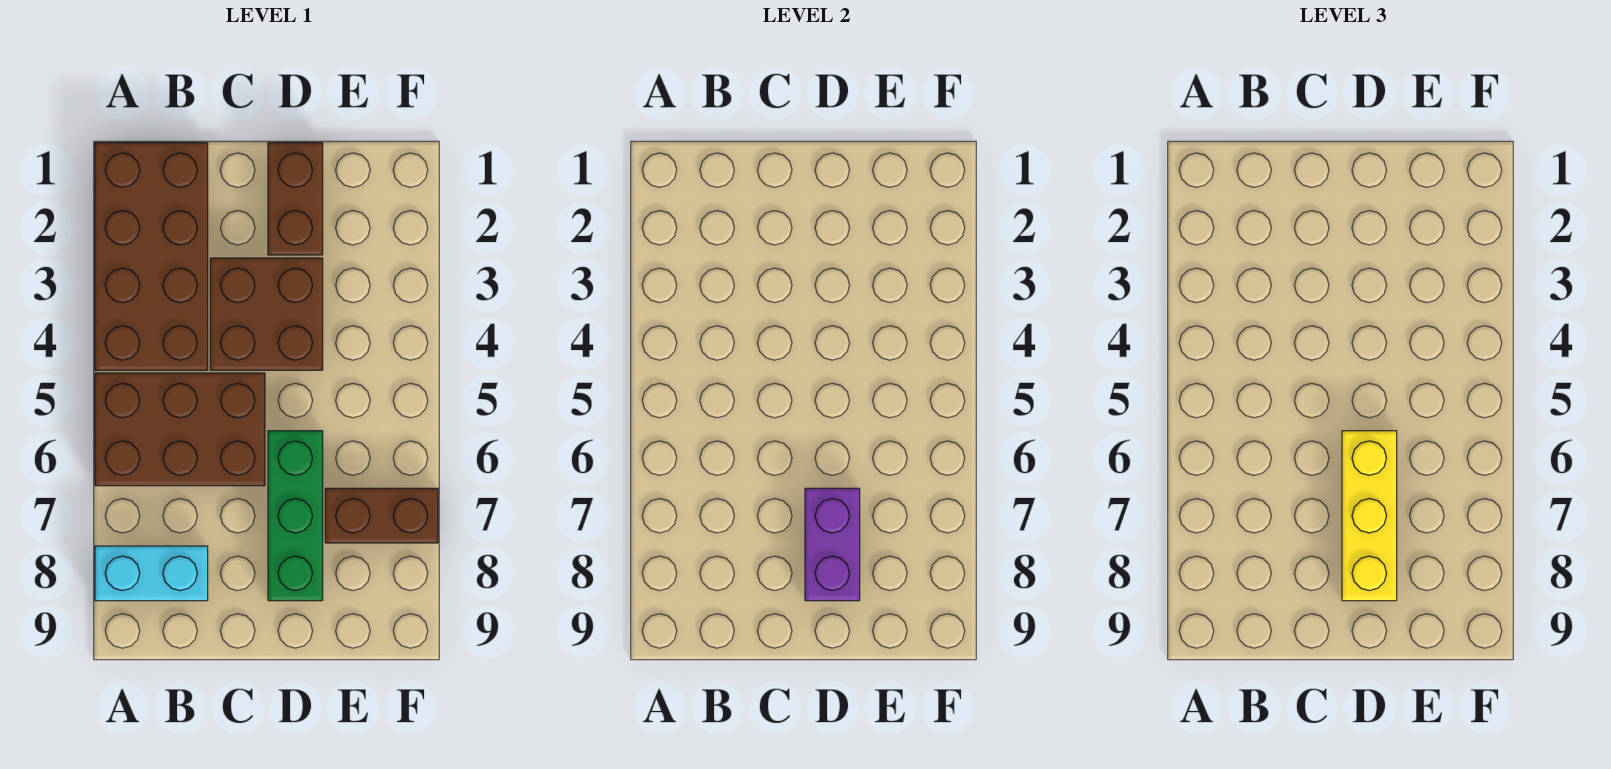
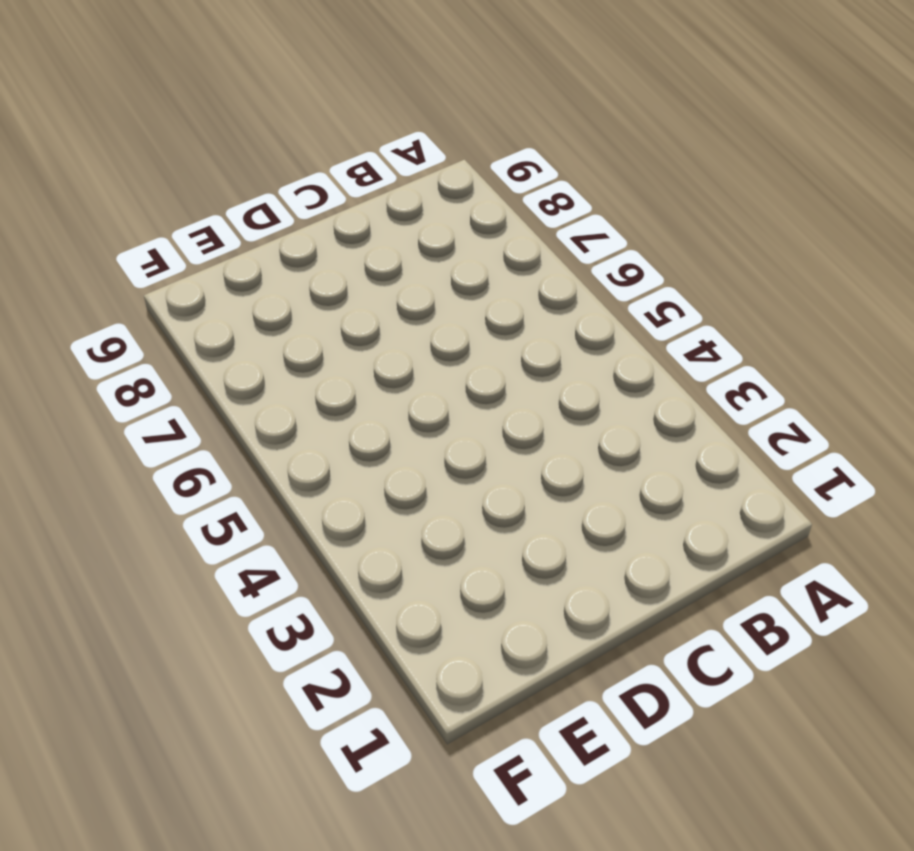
none -> brown brick A1:B4 level 1
none -> brown brick A5:C6 level 1

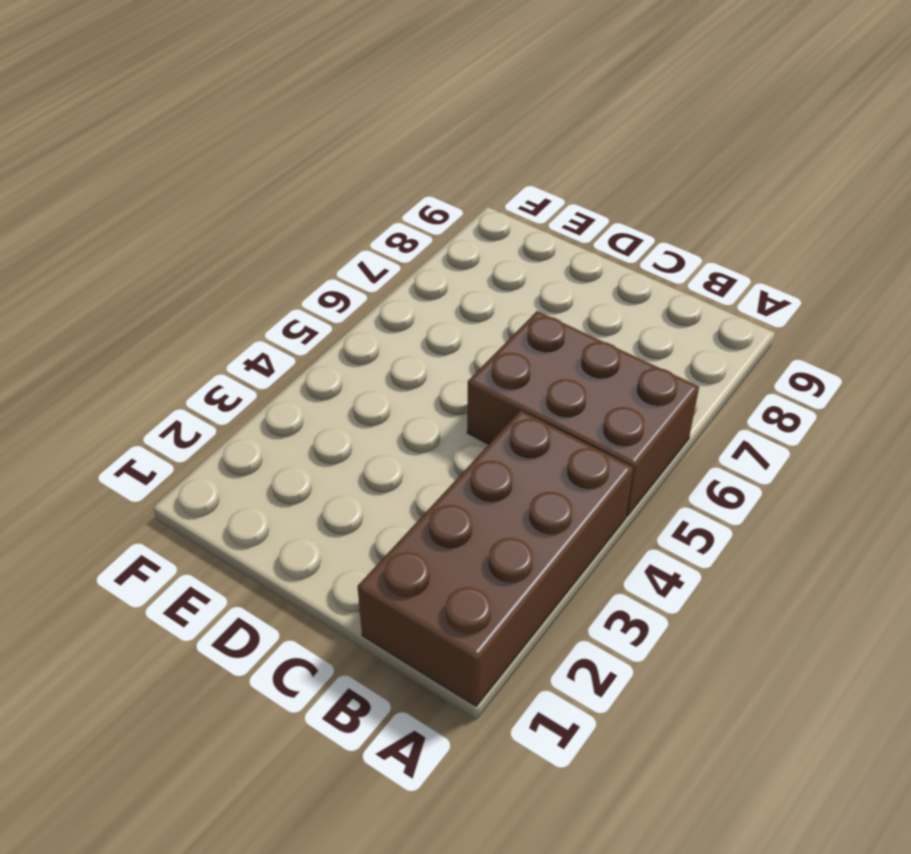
none -> cyan brick A8:B8 level 1
none -> brown brick C3:D4 level 1

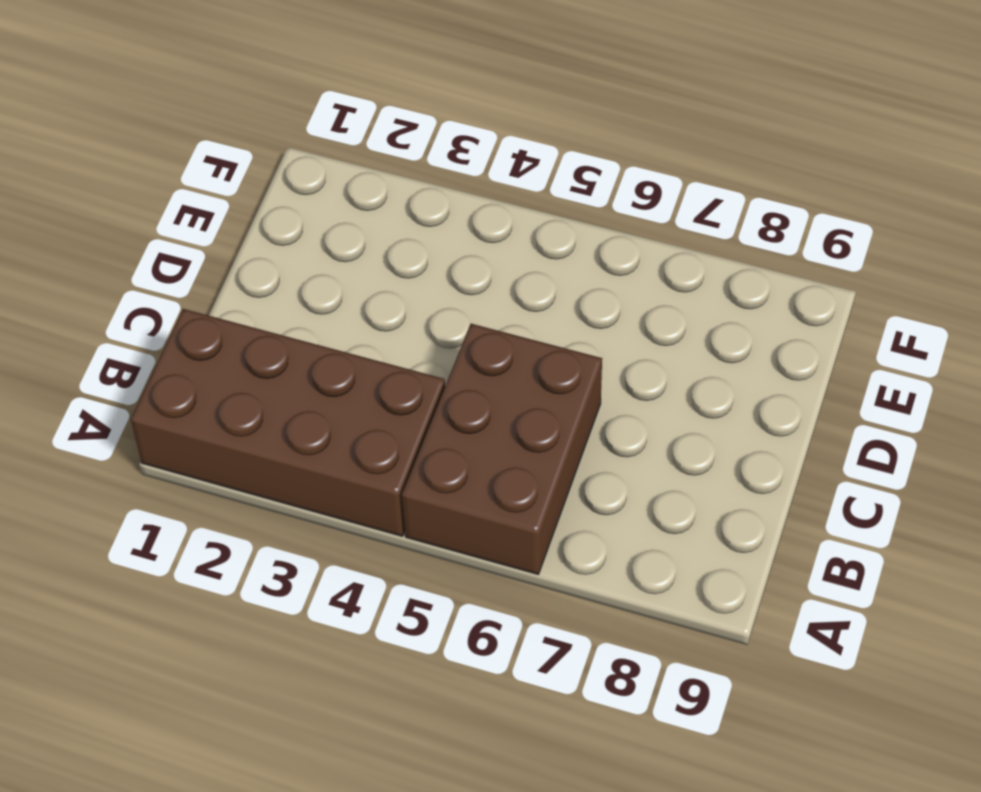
none -> cyan brick A8:B8 level 1
none -> brown brick C3:D4 level 1

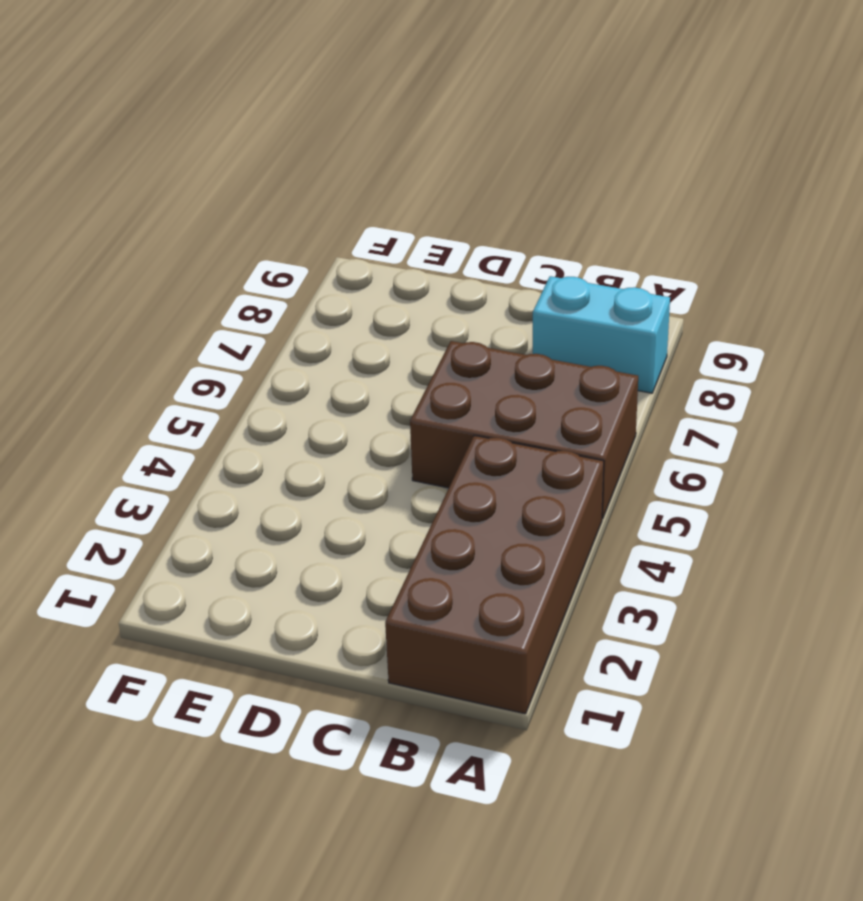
none -> brown brick C3:D4 level 1
none -> brown brick D1:D2 level 1

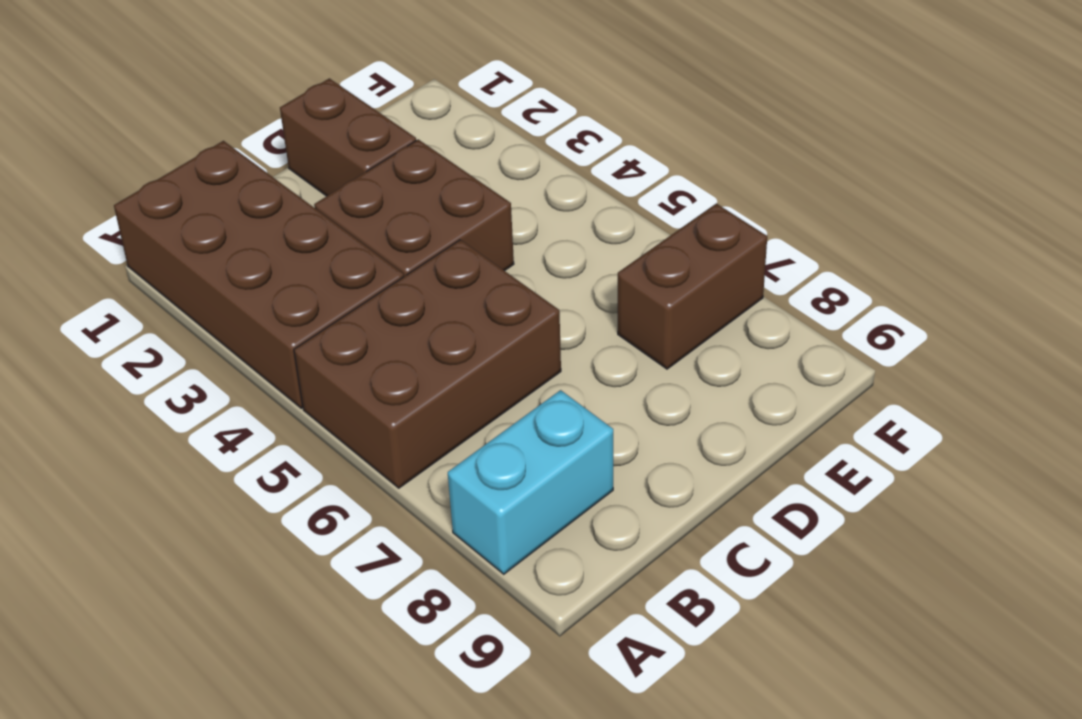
none -> green brick D6:D8 level 1
none -> purple brick D7:D8 level 2

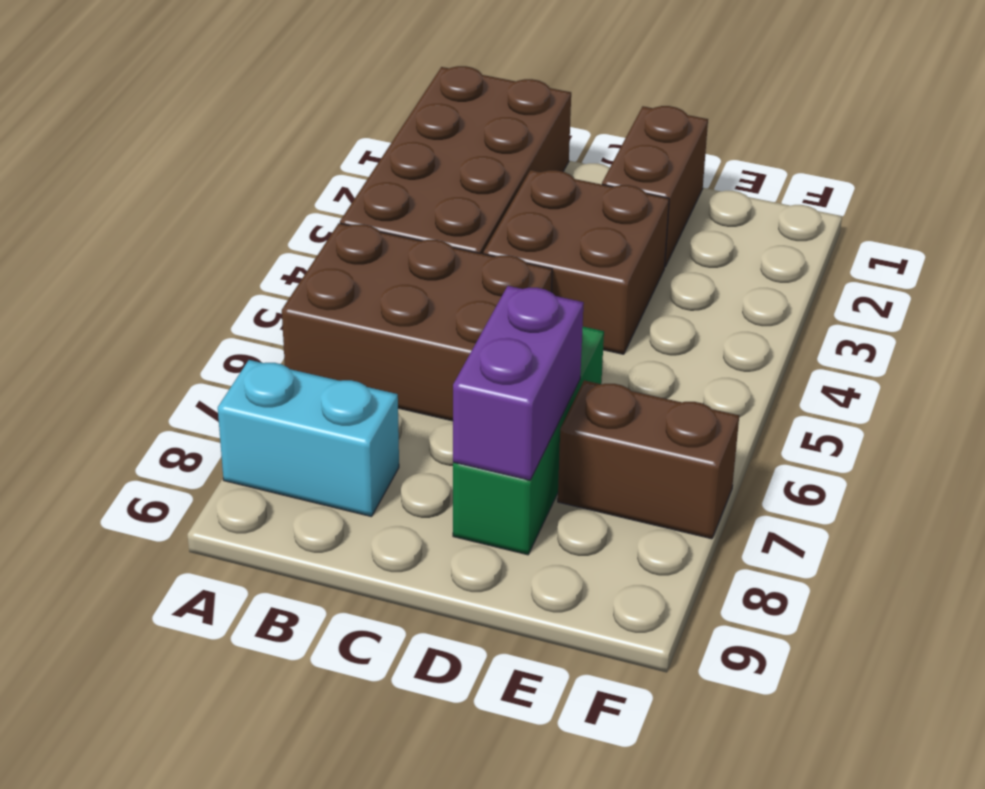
none -> yellow brick D6:D8 level 3

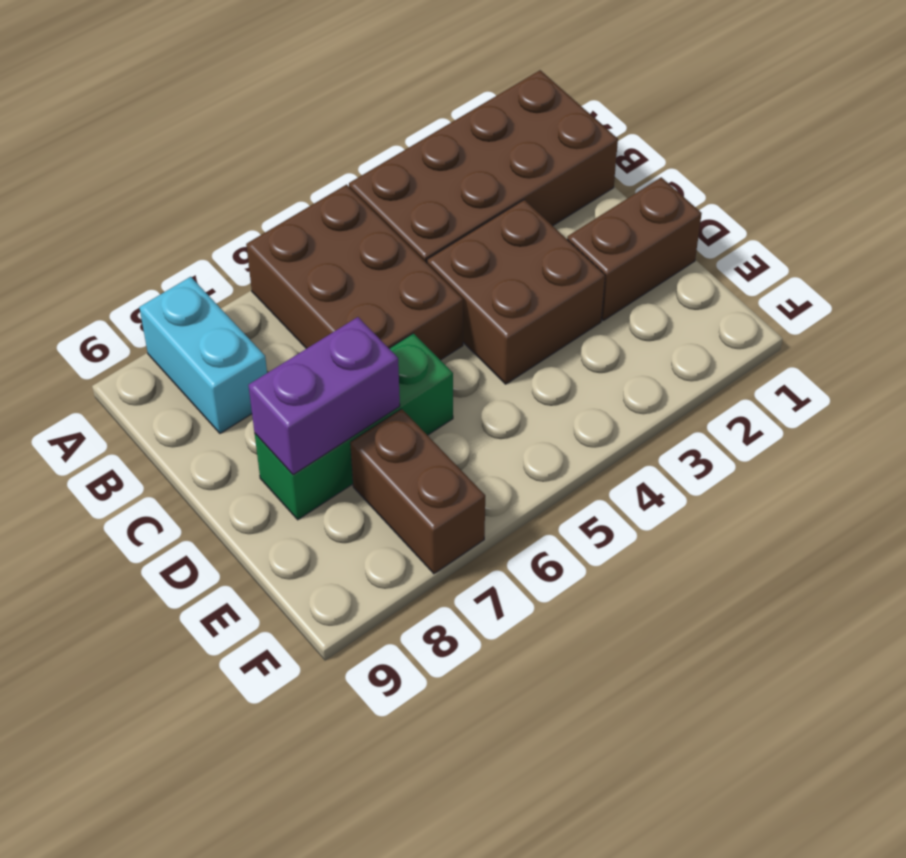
none -> yellow brick D6:D8 level 3

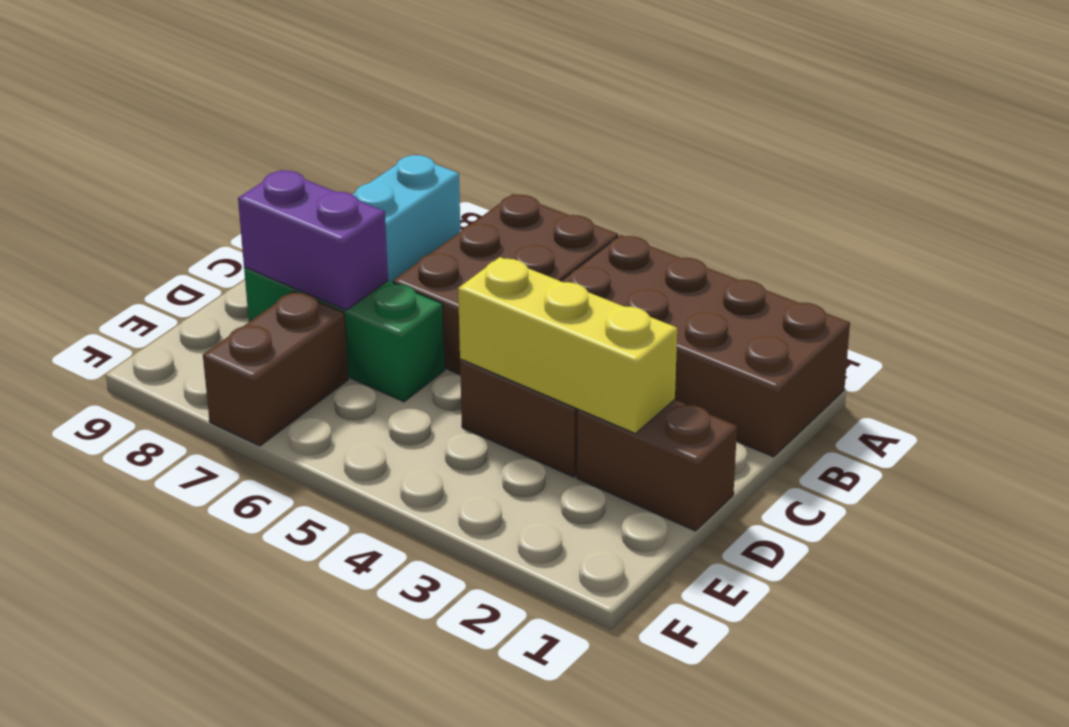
yellow brick D2:D4 level 2 -> yellow brick D6:D8 level 3

